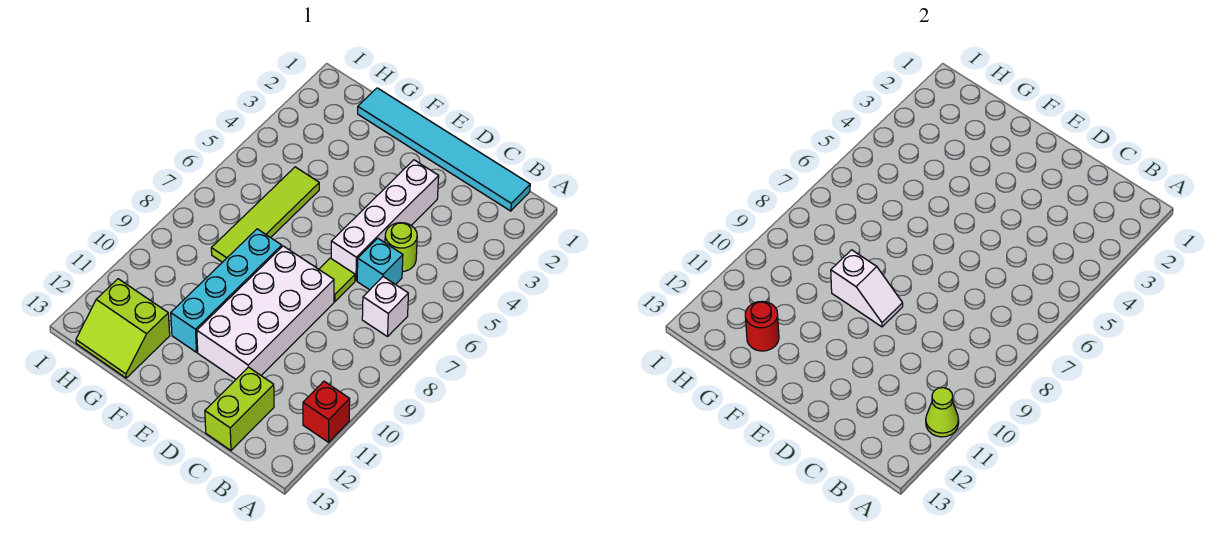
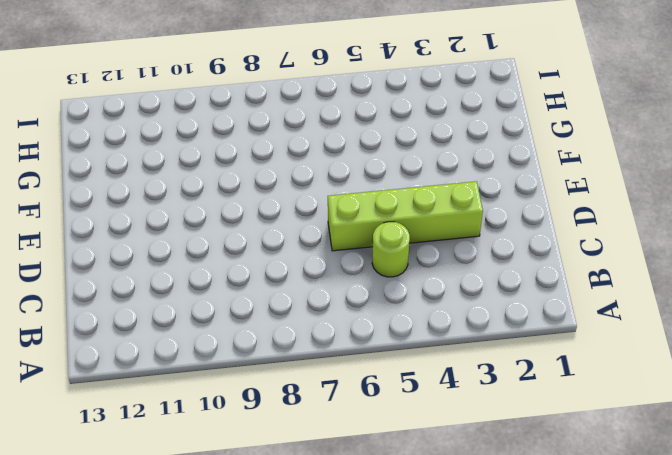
lime brick D3:D6 level 1 -> white brick D3:D6 level 1
none -> red brick A11 level 1
none -> cyan tile B1:G1 level 1
none -> white brick B7 level 1

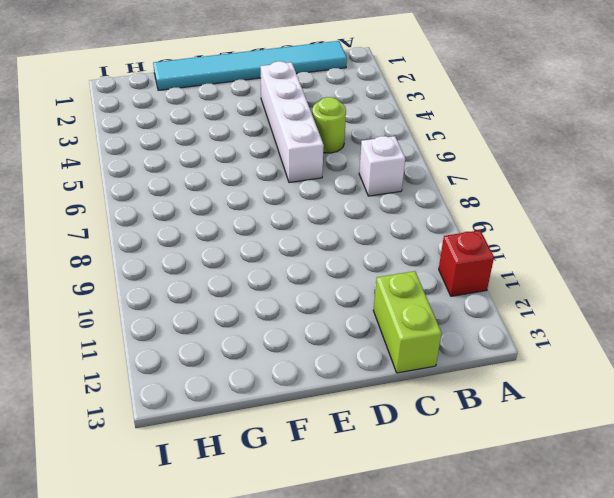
none -> cyan brick C6 level 1
none -> lime tile D7 level 1
none -> white brick D8:E11 level 1

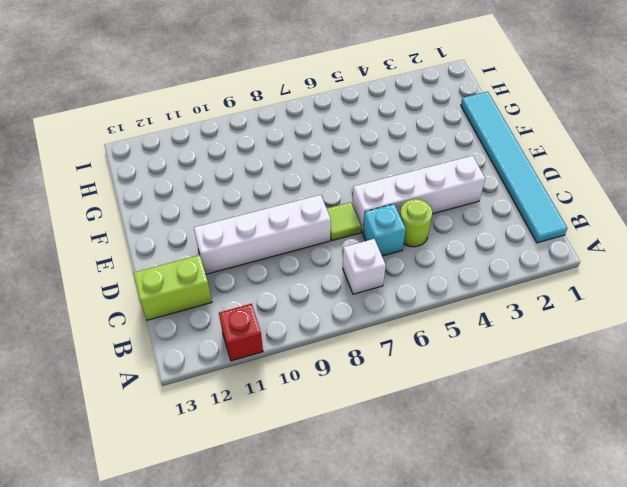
white brick D8:D11 level 1 -> white brick D8:E11 level 1
none -> cyan brick F8:F11 level 1
none -> lime tile G5:G8 level 1
none -> lime slope G12:H13 level 1 top 12

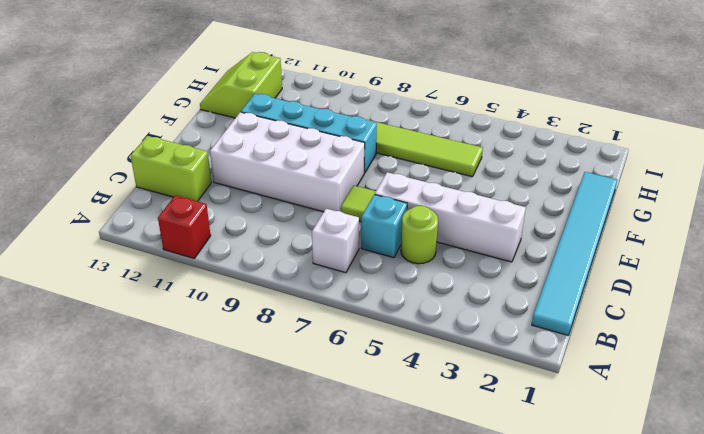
none -> lime cone A11 level 2
none -> white slope E9:F9 level 2 top F
none -> red round brick G12 level 2

